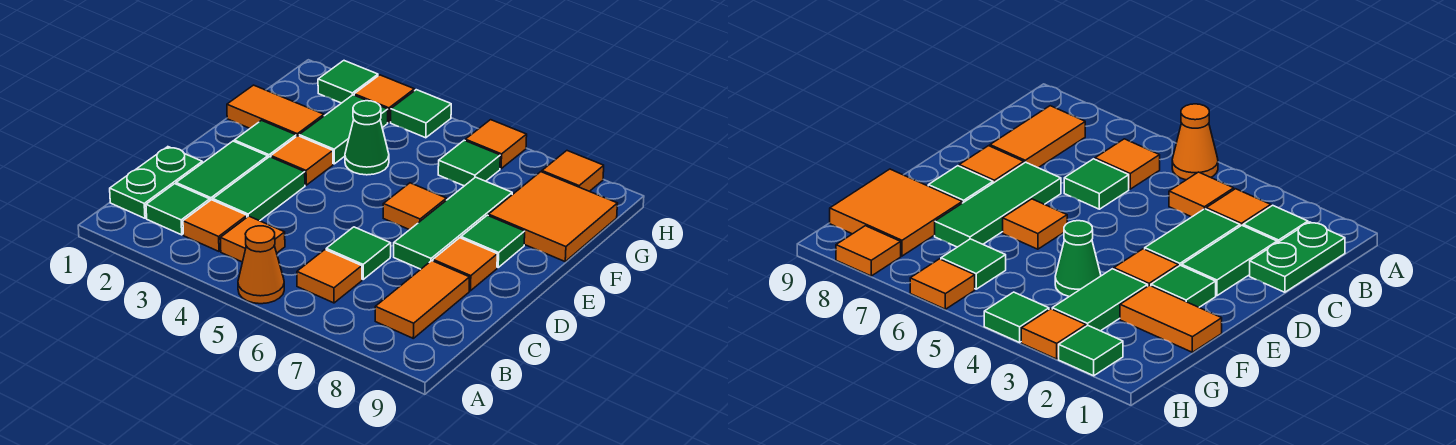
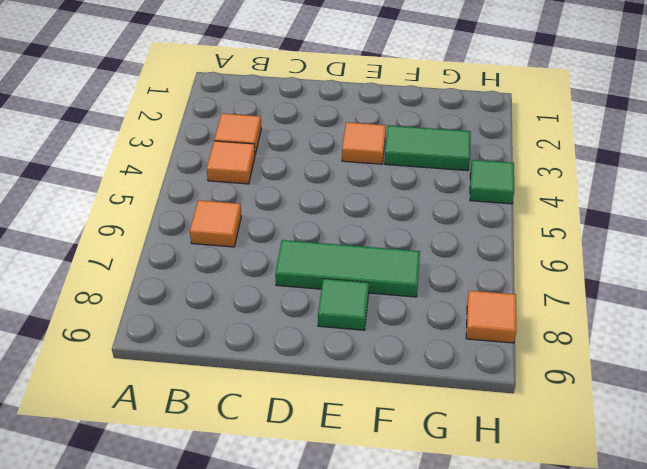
none -> orange cone A5 level 1
none -> green plate B1:C1 level 1
none -> green tile B2 level 1

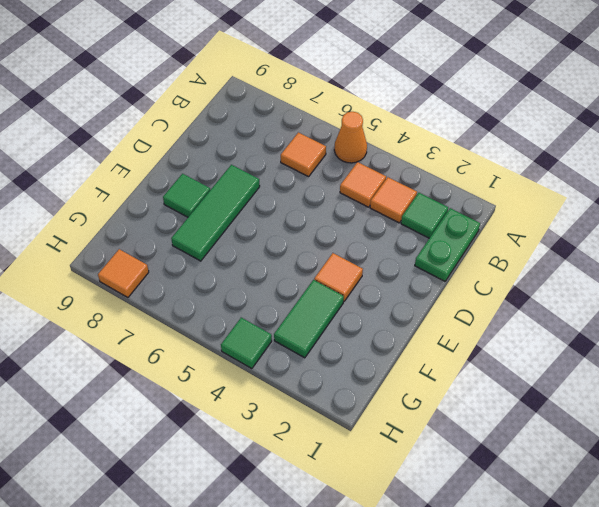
none -> orange tile B8:C8 level 1
none -> green tile C2:D2 level 1
none -> green tile C3:D3 level 1

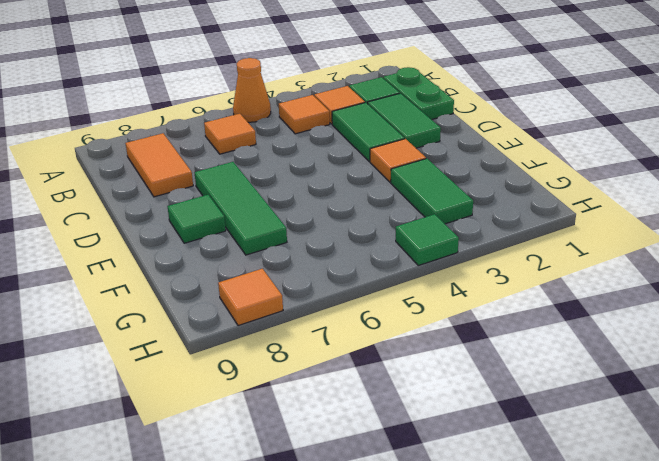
none -> green tile C6 level 1
none -> orange tile D8 level 1
none -> green tile E2 level 1

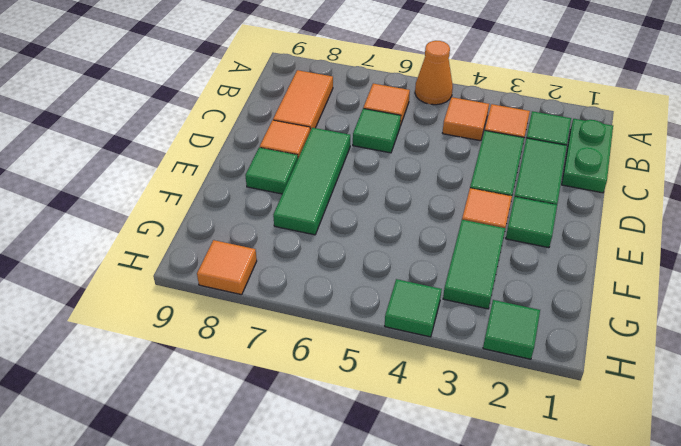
none -> orange tile E6 level 1
none -> orange tile F1:F2 level 1
none -> green cone F4 level 1

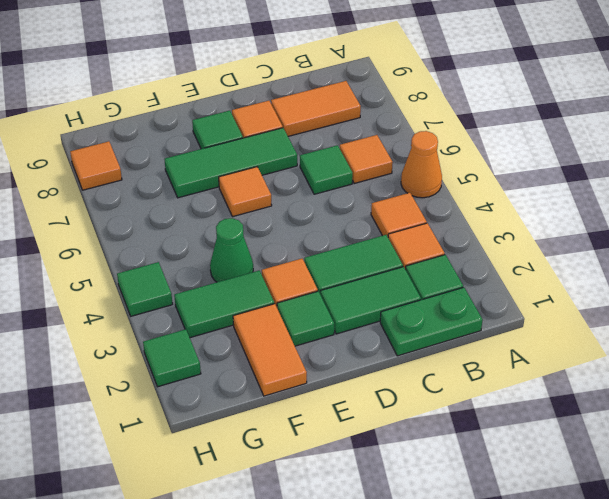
none -> orange tile F8:G9 level 1
none -> green tile G6 level 1
none -> orange tile H3 level 1

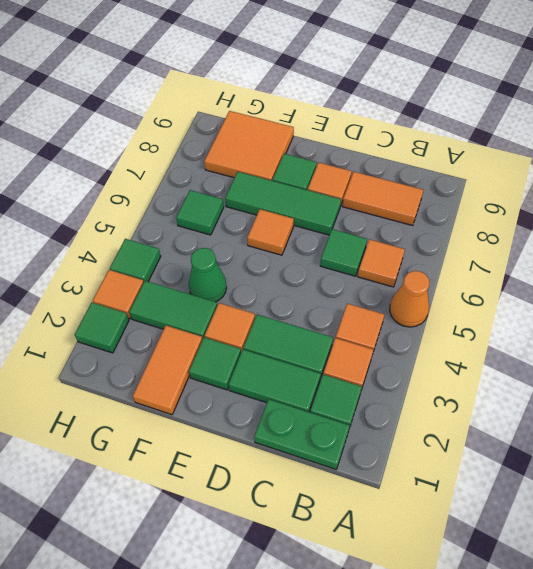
none -> orange tile H6 level 1
none -> orange tile H8 level 1

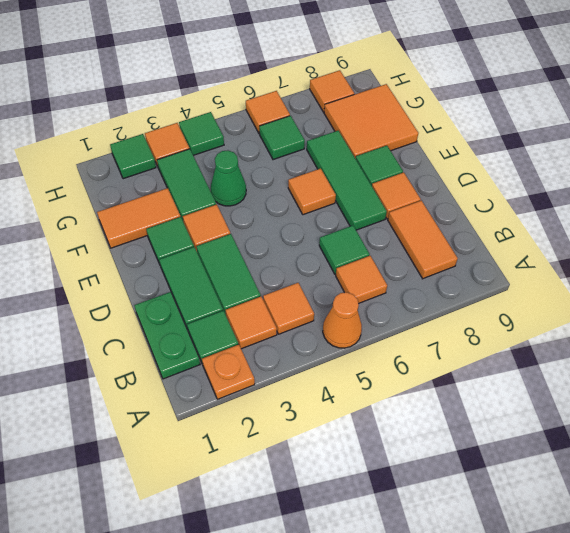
orange plate A2 level 1 -> none

